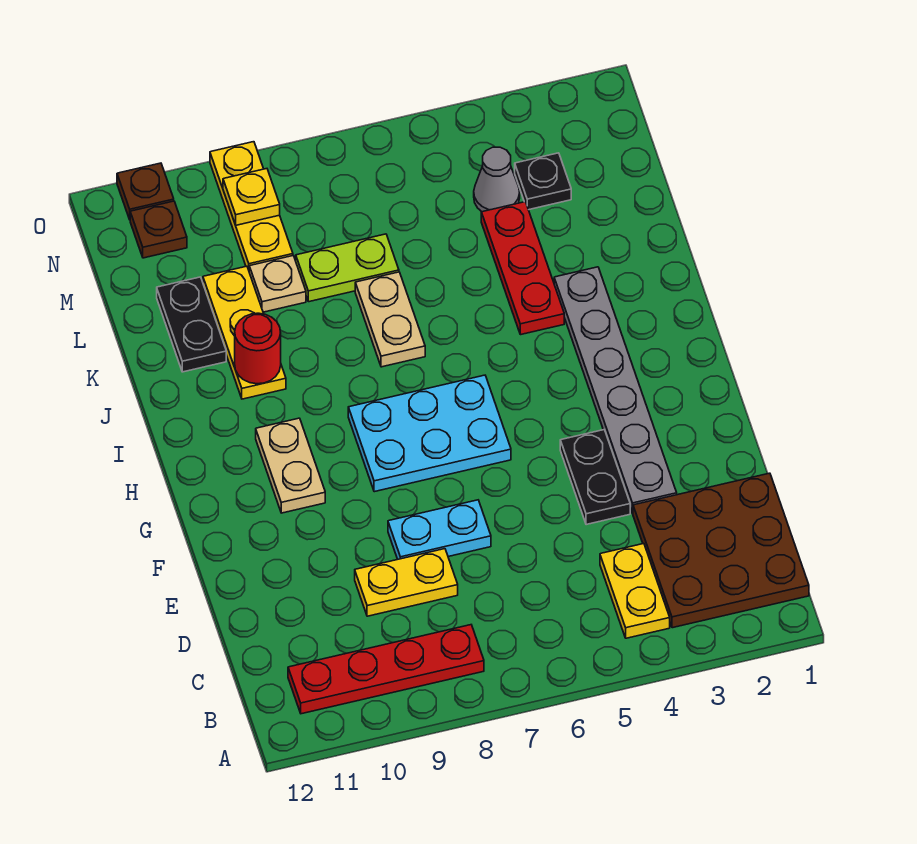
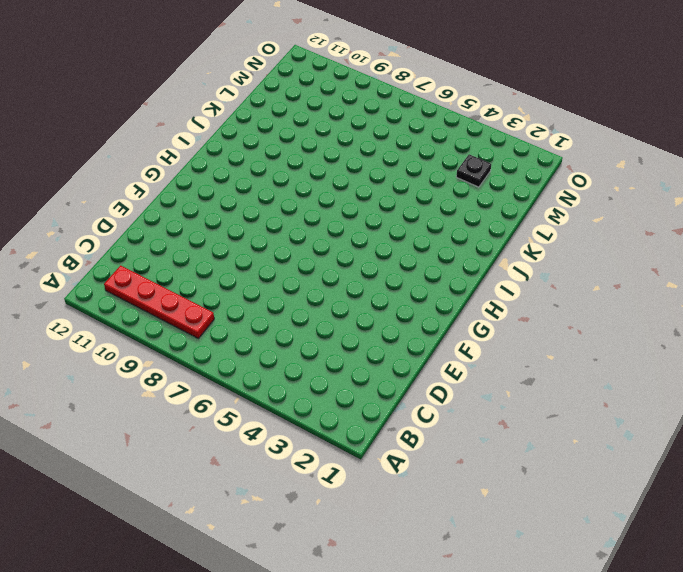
none -> brown plate B1:D3 level 1
none -> yellow plate B4:C4 level 1
none -> yellow plate D8:D9 level 1

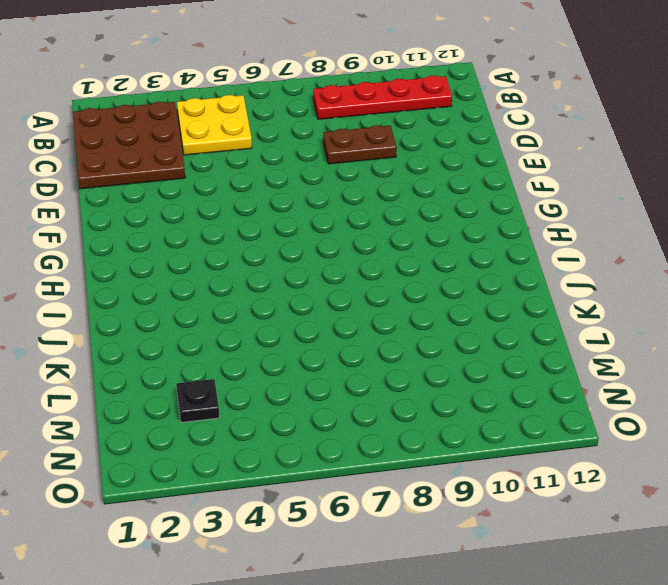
yellow plate B4:C5 level 1 -> yellow plate B4:C4 level 1
brown plate D8:D9 level 1 -> yellow plate D8:D9 level 1
none -> grey plate E3:J3 level 1
none -> black plate E4:F4 level 1
none -> cyan plate E7:E8 level 1

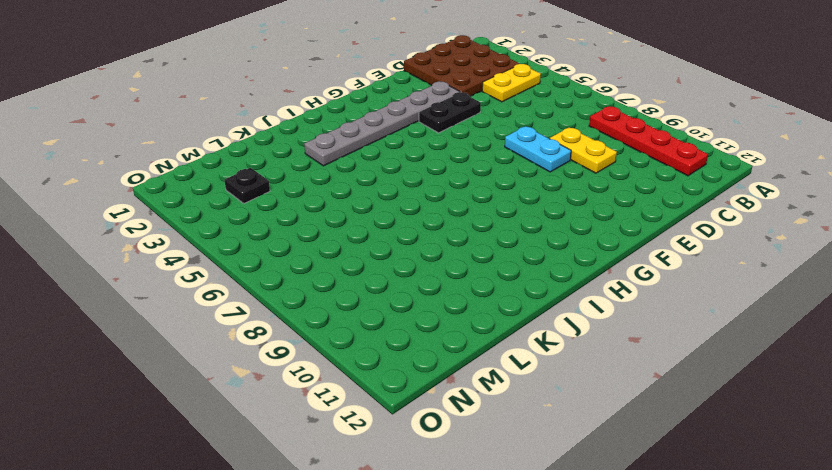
none -> cyan plate G6:H8 level 1
none -> tan plate G10:H10 level 1
none -> red plate J4:L4 level 1

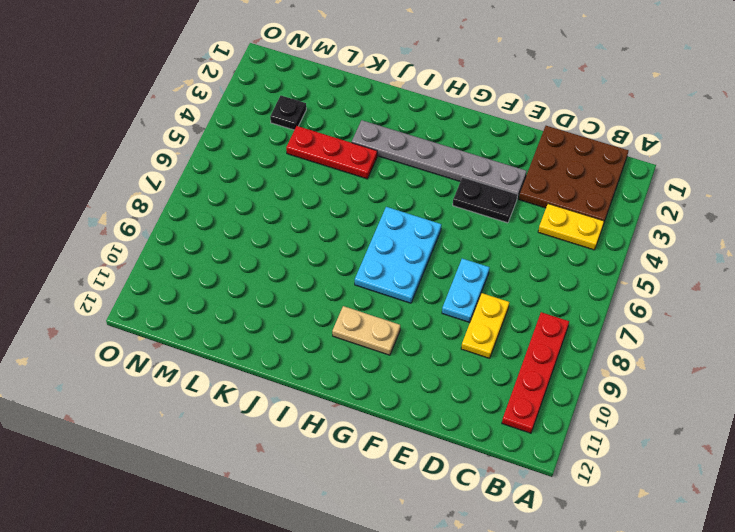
none -> tan plate J7:K7 level 1
none -> yellow plate J10:L10 level 1
none -> black plate K11:L11 level 1

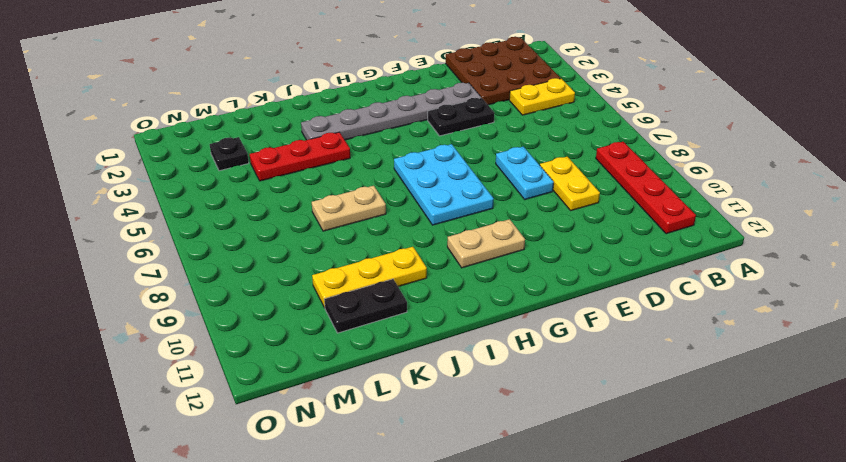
none -> lime plate L7:L8 level 1
none -> tan plate L9 level 1
none -> grey cone M4 level 1

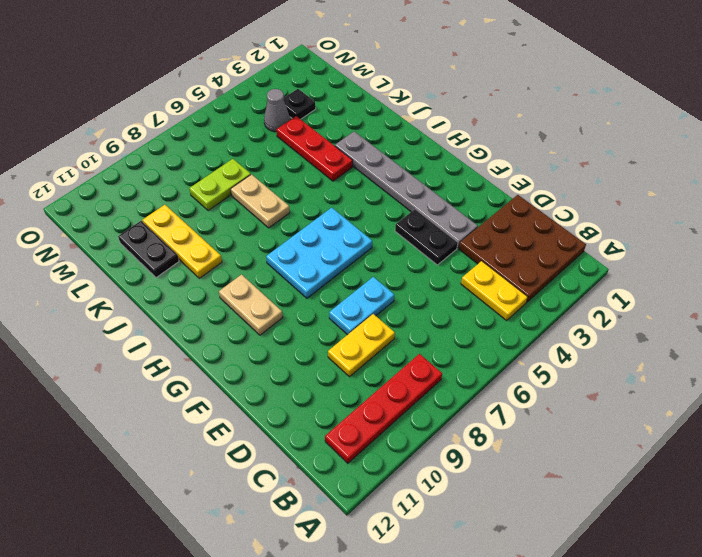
none -> tan plate L9 level 1
none -> yellow plate M9:O9 level 1
none -> brown plate N11 level 1

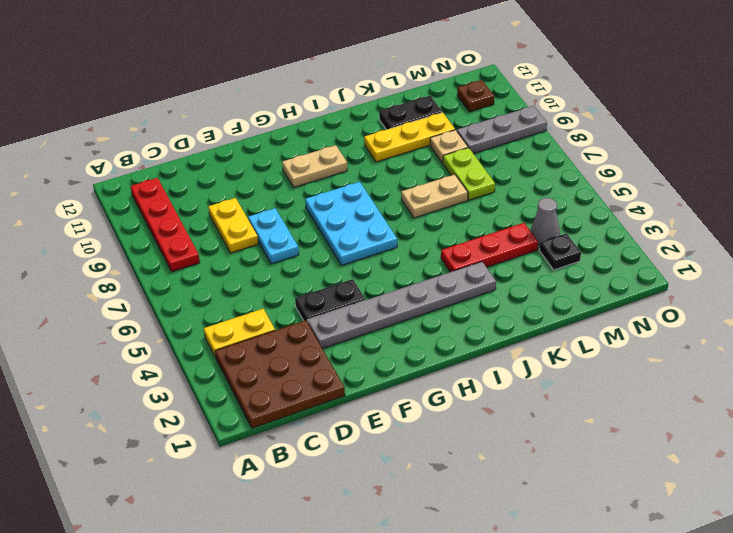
grey plate M9:O9 level 1 -> yellow plate M9:O9 level 1
none -> brown plate O11 level 1
none -> red round brick J10 level 2
none -> yellow plate N9 level 2

